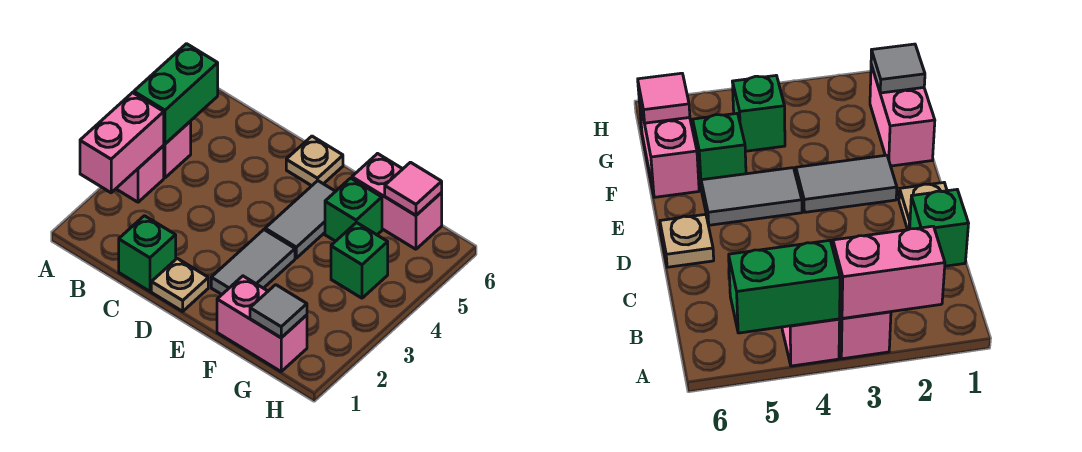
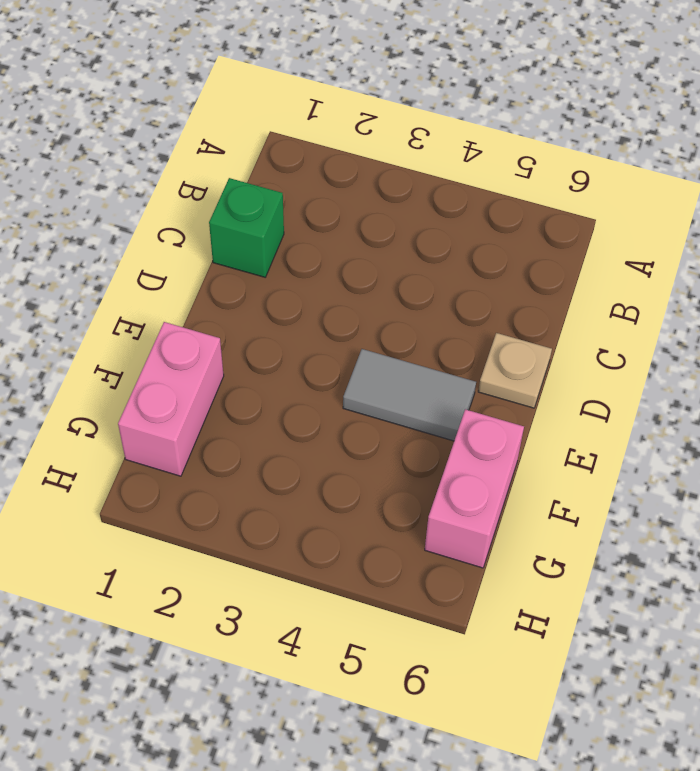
none -> pink brick A3 level 1
none -> pink brick A4 level 1
none -> tan plate D1 level 1

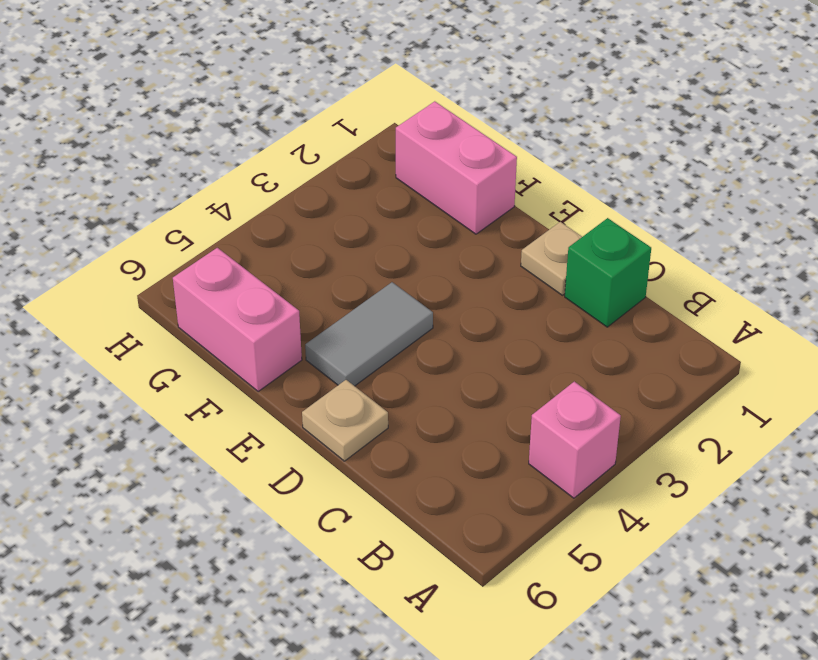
none -> pink brick A3 level 1
none -> grey tile E2:E3 level 1
none -> green brick F5 level 1

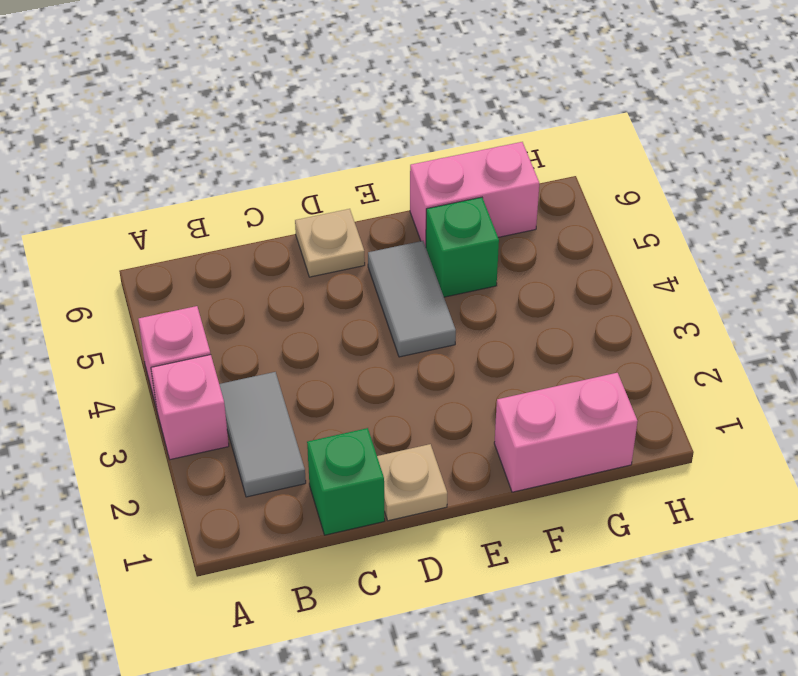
grey tile B2:B3 level 1 -> grey tile E2:E3 level 1
none -> green brick G4 level 1
none -> pink brick A2:A3 level 2
none -> green brick A4:A5 level 2

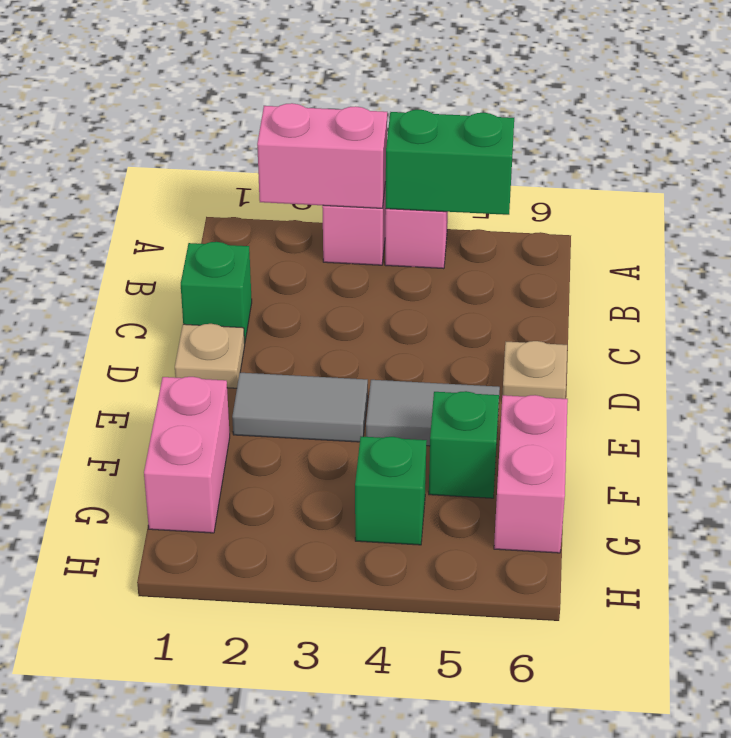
none -> grey tile G1 level 2
none -> pink tile G6 level 2

